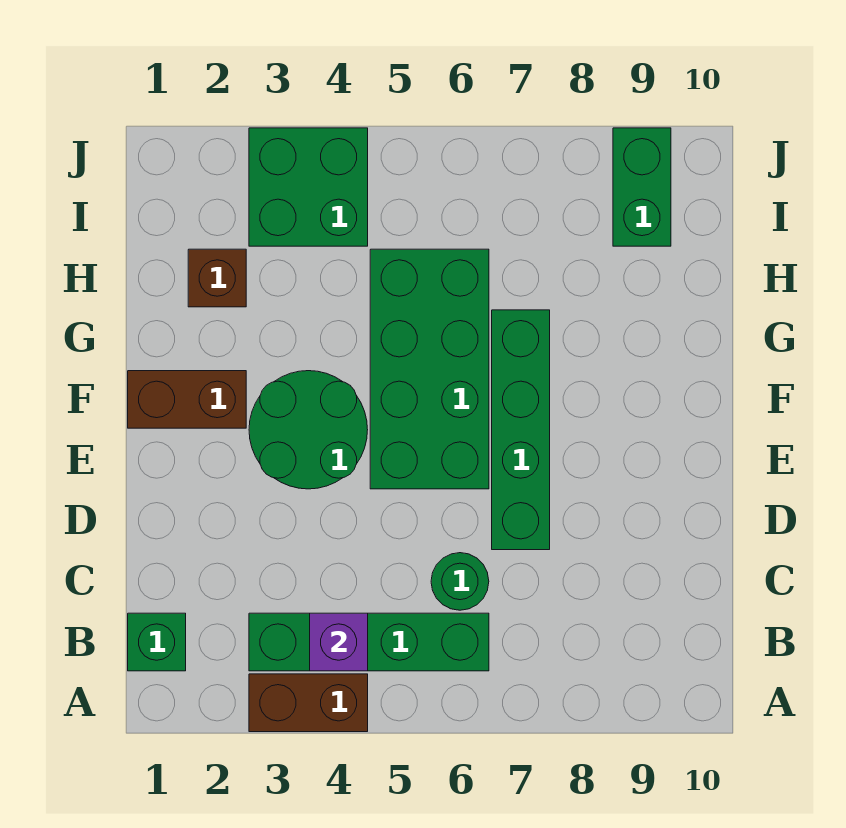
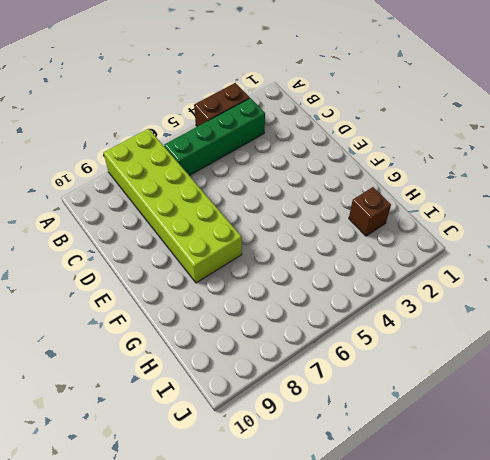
lime brick A7:F8 level 1 -> green brick D7:G7 level 1
none -> green brick B1 level 1
none -> green round brick C6 level 1
none -> green round brick E3:F4 level 1

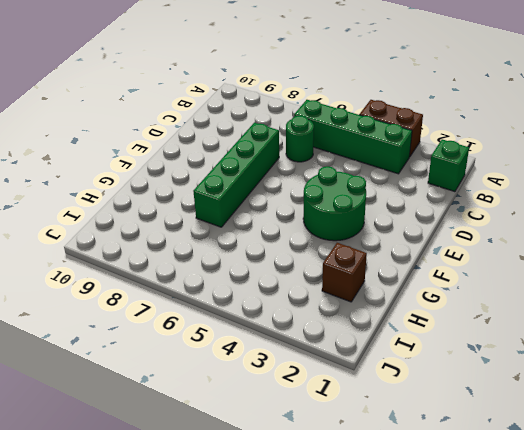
none -> green brick E5:H6 level 1
none -> brown brick F1:F2 level 1
none -> green brick I3:J4 level 1

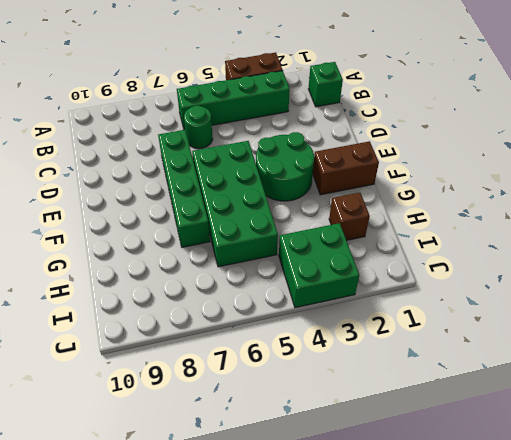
none -> green brick I9:J9 level 1
none -> purple brick B4 level 2

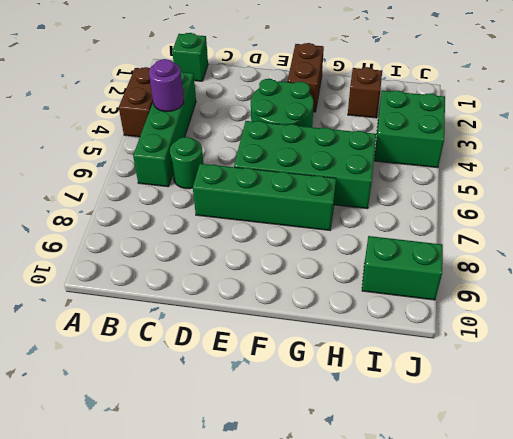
purple round brick B4 level 2 -> purple brick B4 level 2

